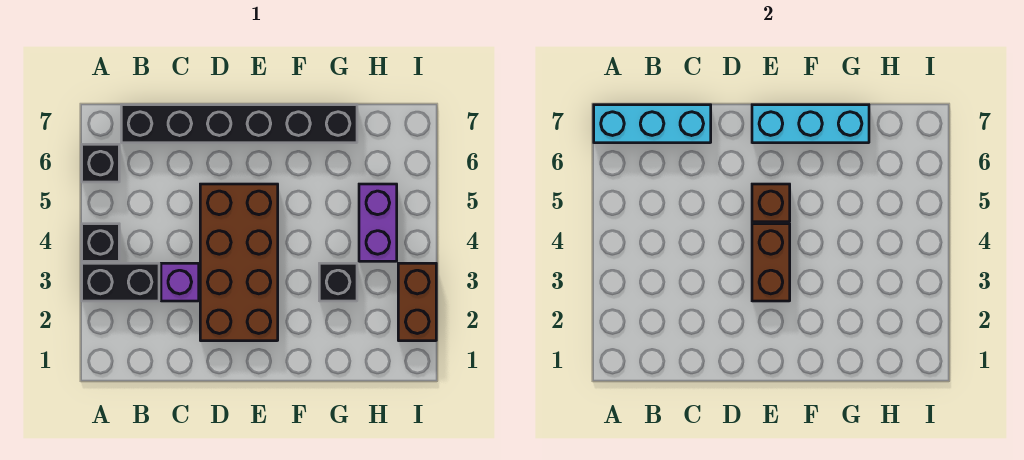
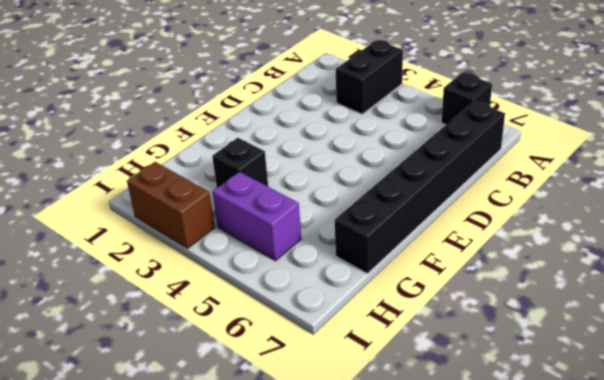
none -> black brick A4 level 1
none -> purple brick C3 level 1
none -> brown brick D2:E5 level 1

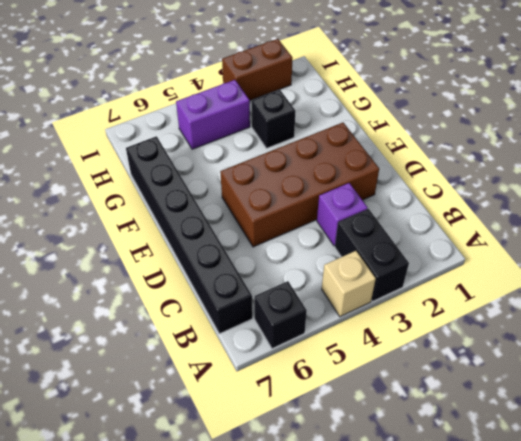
tan brick A4 level 1 -> black brick A4 level 1
none -> cyan brick A7:C7 level 2
none -> brown brick E3:E4 level 2
none -> brown brick E5 level 2

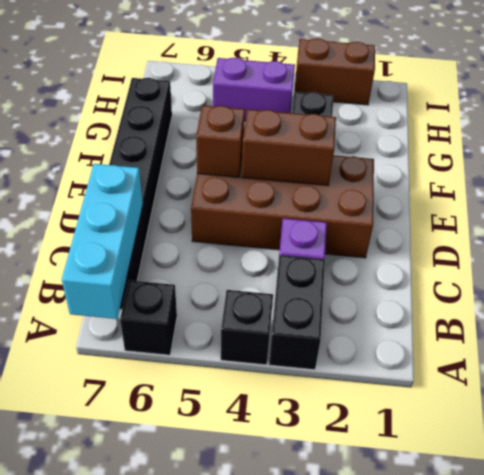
none -> cyan brick E7:G7 level 2

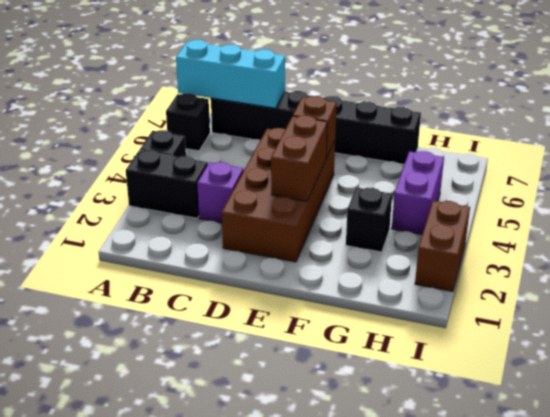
none -> cyan brick E7:G7 level 2

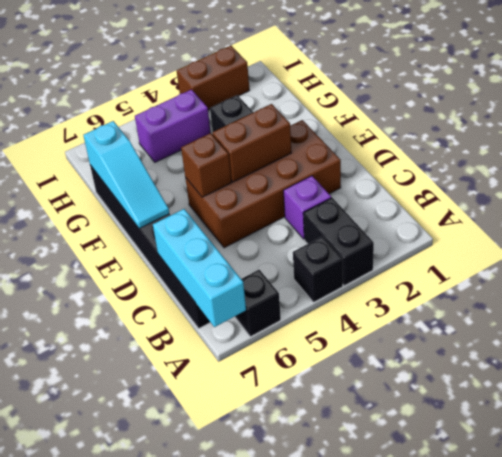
cyan slope E7:G7 level 2 top G -> cyan brick E7:G7 level 2

